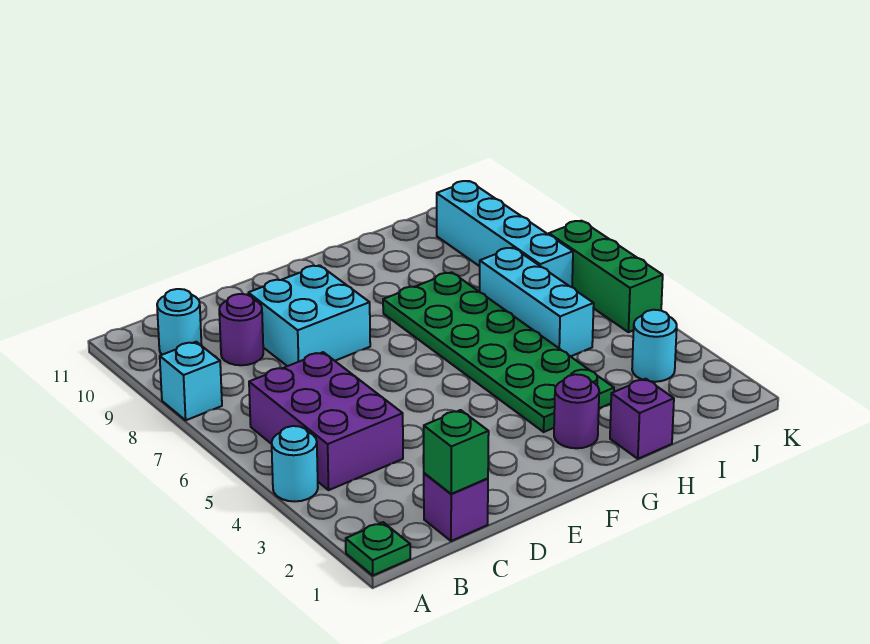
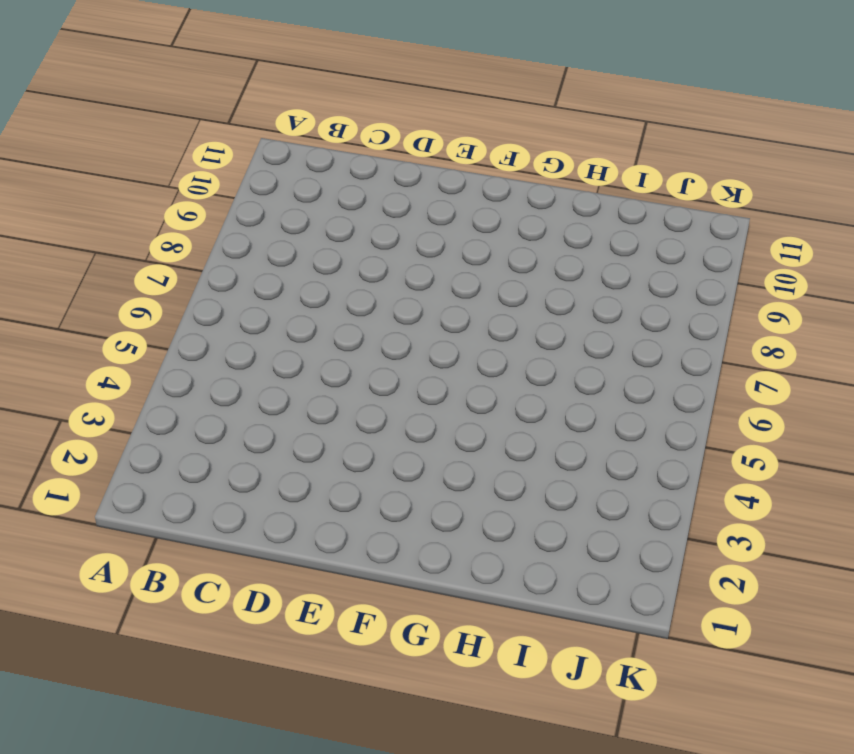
none -> green plate A1 level 1
none -> cyan round brick A4 level 1
none -> cyan brick A8 level 1

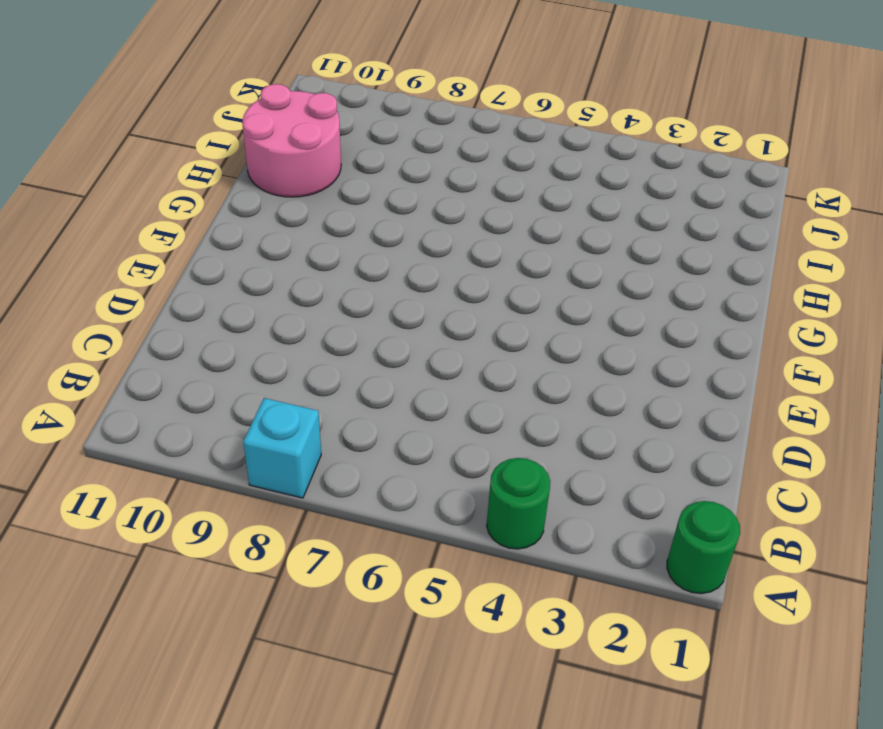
green round brick A1 level 1 -> green plate A1 level 1
green round brick A4 level 1 -> cyan round brick A4 level 1
pink round brick H10:I11 level 1 -> none
none -> purple brick B4:C6 level 1
none -> cyan round brick B10 level 1
none -> purple brick C1 level 1

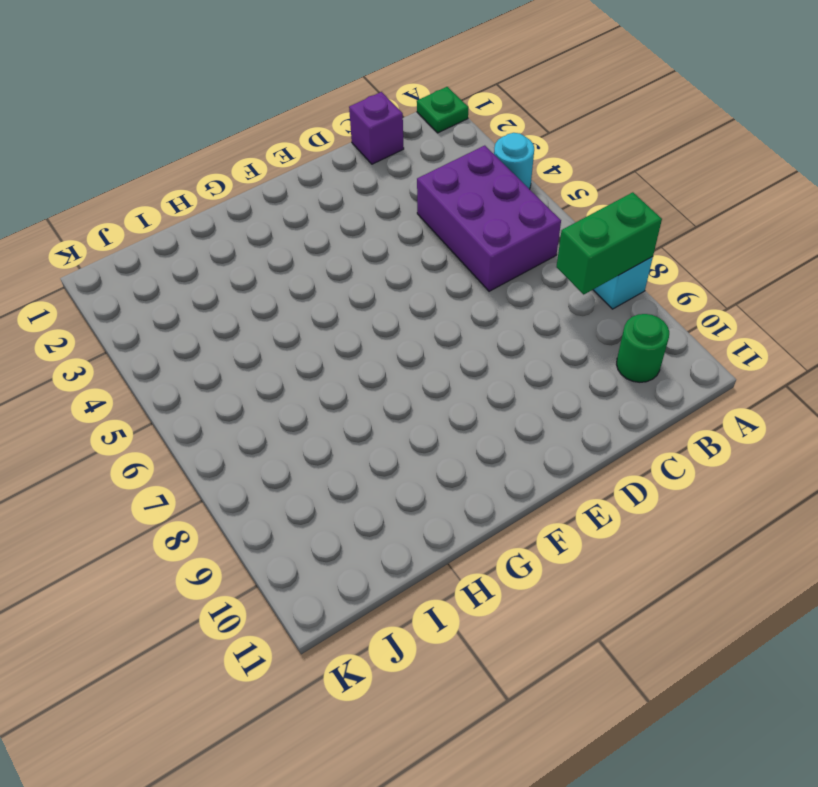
green brick A8:B8 level 2 -> none
green round brick B10 level 1 -> cyan round brick B10 level 1
none -> purple round brick C9 level 1
none -> cyan brick D8:E9 level 1
none -> purple round brick G2 level 1

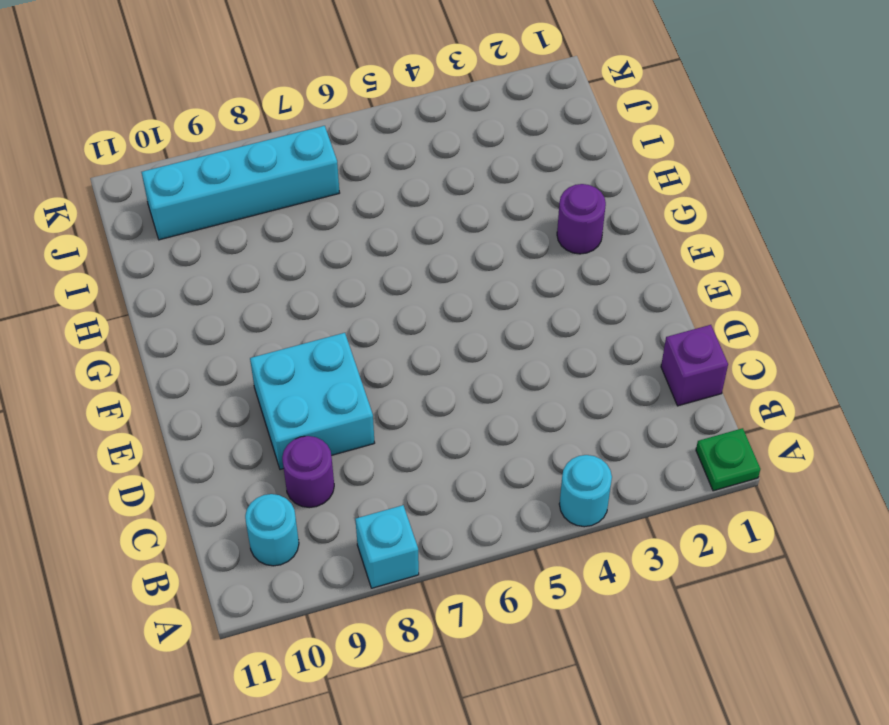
none -> purple brick B4:C6 level 1
none -> green plate G3:H8 level 1
none -> purple brick H1 level 1

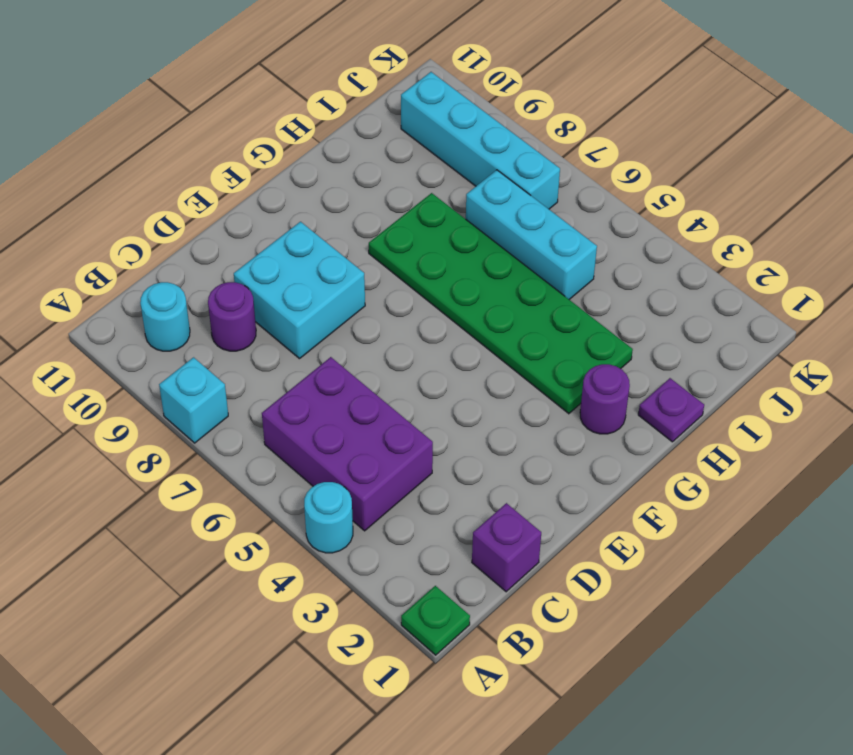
purple plate H1 level 1 -> purple brick H1 level 1
none -> cyan round brick J3 level 1
none -> green brick K5:K7 level 1
none -> green brick C1 level 2

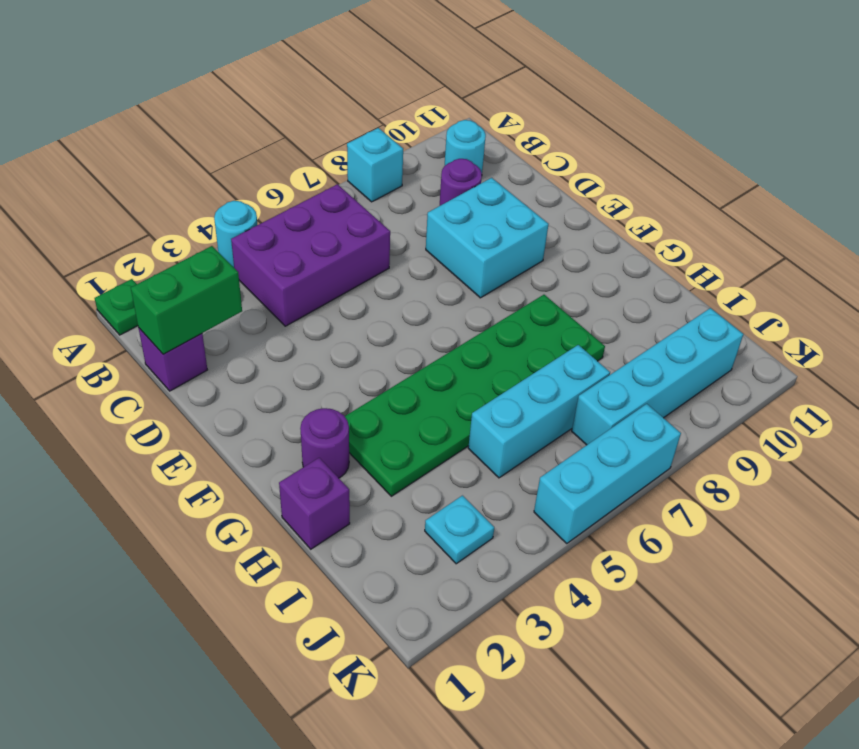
green brick C1:C2 level 2 -> green brick C1 level 2
cyan plate J3 level 1 -> cyan round brick J3 level 1
cyan brick K5:K7 level 1 -> green brick K5:K7 level 1

